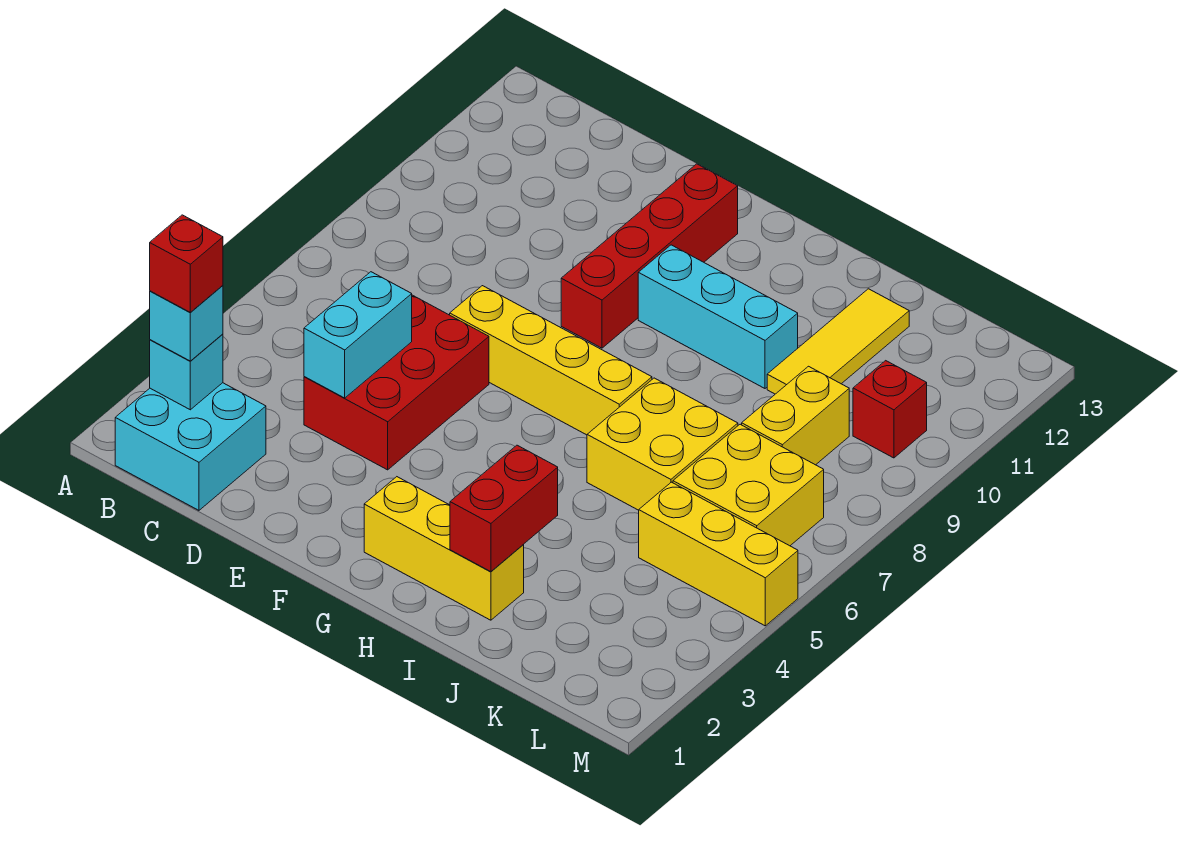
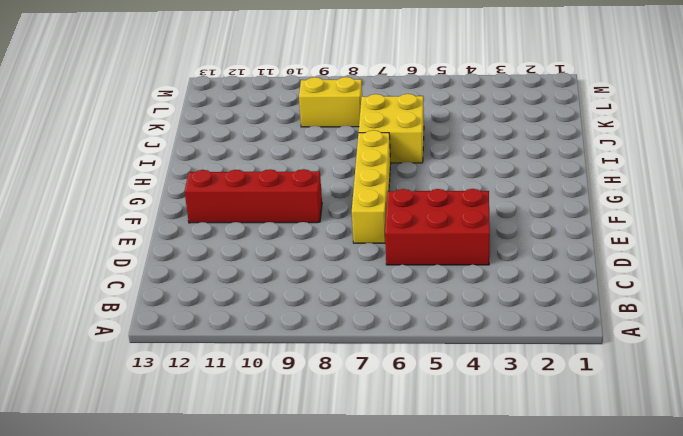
none -> cyan brick B1:C2 level 1
none -> yellow brick G2:I2 level 1
none -> cyan brick G10:I10 level 1

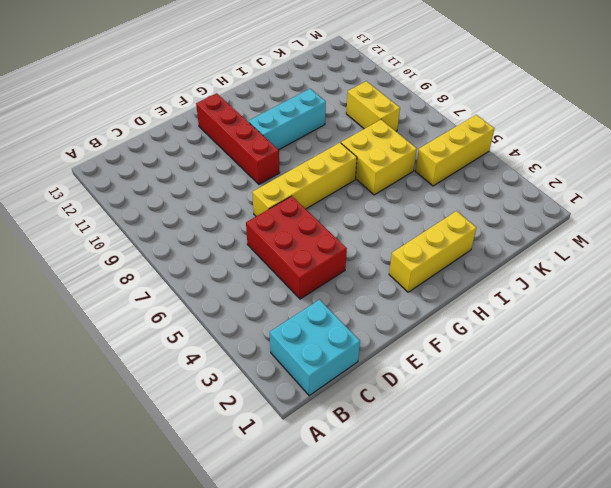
none -> yellow tile J10:J12 level 1
none -> yellow brick K6:L7 level 1
none -> red brick L10 level 1

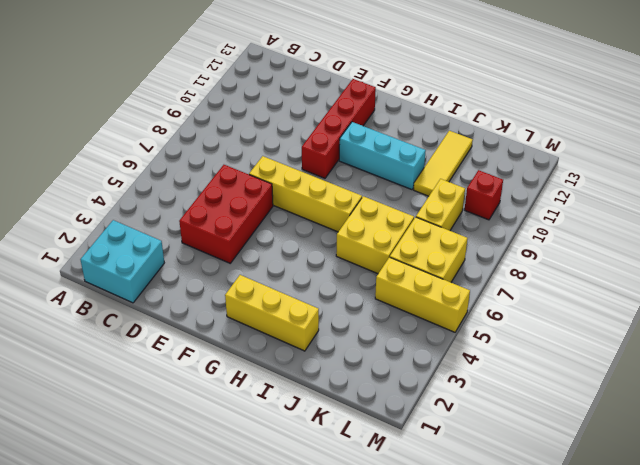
none -> cyan brick B2 level 2
none -> cyan brick D4:D5 level 2
none -> red brick I2:I3 level 2

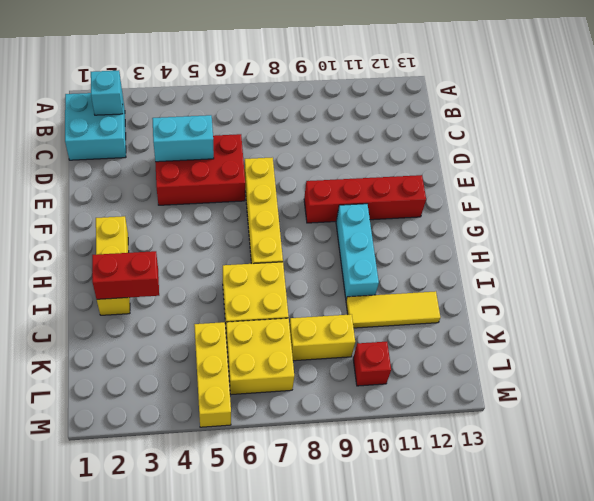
none -> cyan brick B2 level 3
none -> red brick B2 level 4

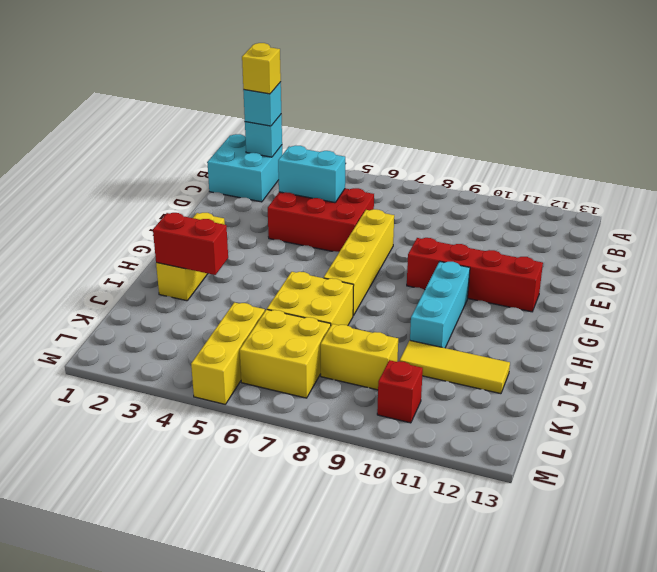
yellow brick B2 level 4 -> red brick B2 level 4

